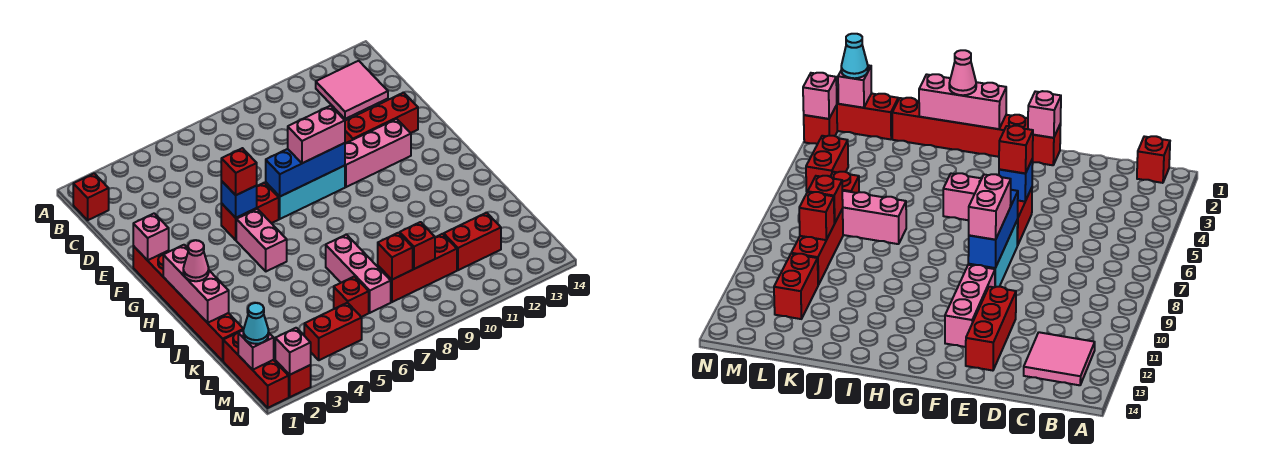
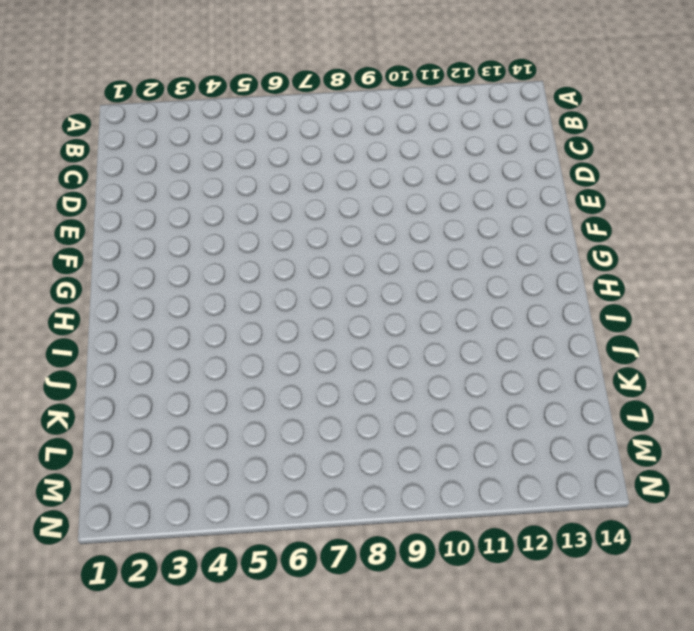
none -> red brick B1 level 1
none -> pink tile B12:C13 level 1
none -> red brick E11:E13 level 1

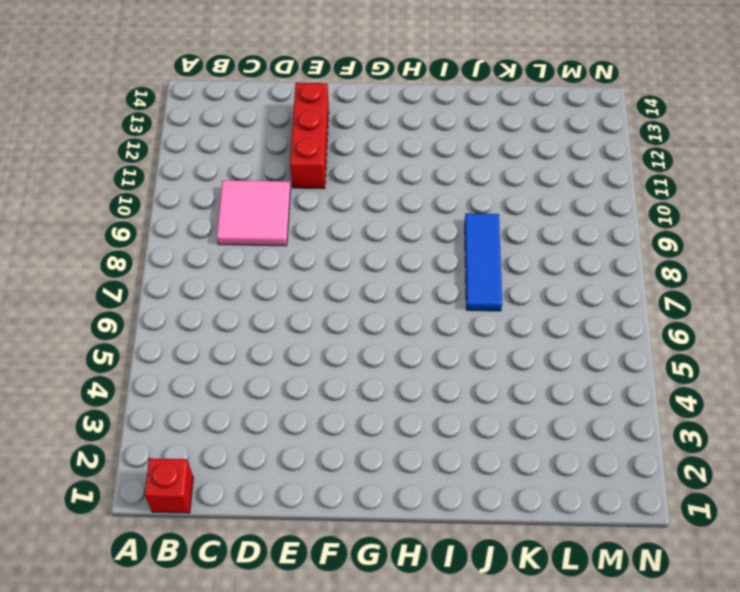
pink tile C9:D10 level 1 -> pink tile B12:C13 level 1
blue tile J7:J9 level 1 -> pink brick J7:L7 level 1
none -> red brick F1:K1 level 1
none -> red brick F5:F6 level 1
none -> cyan brick F7:F9 level 1

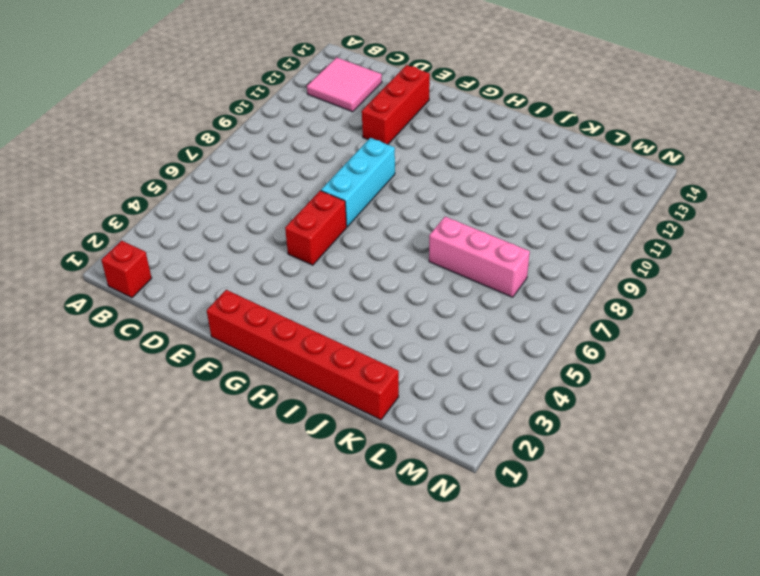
none -> pink brick F10:F12 level 1
none -> pink brick G5:H5 level 1
none -> red brick L1:N1 level 1

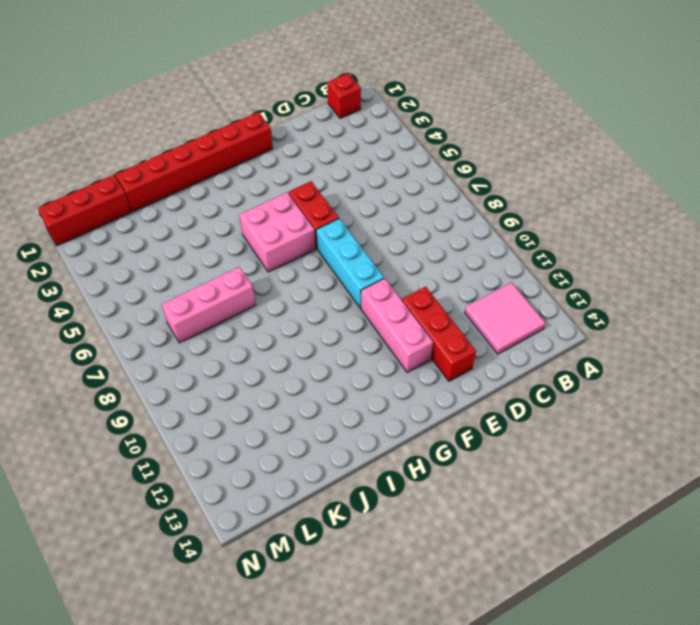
pink brick G5:H6 level 1 -> pink brick G5:H5 level 1
none -> red brick L6 level 1
none -> red brick L8:L10 level 1
none -> red brick L11:L12 level 1

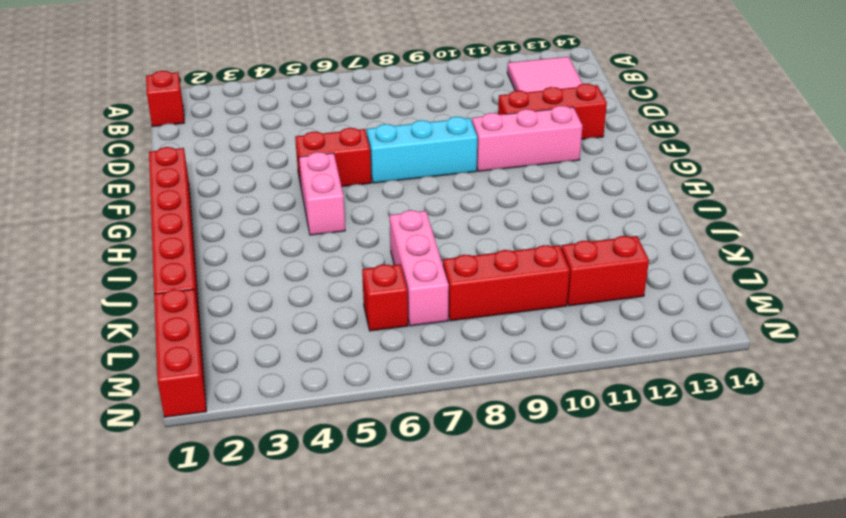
none -> red brick M4:M5 level 1
none -> red brick N2 level 1
none -> pink brick F1 level 2

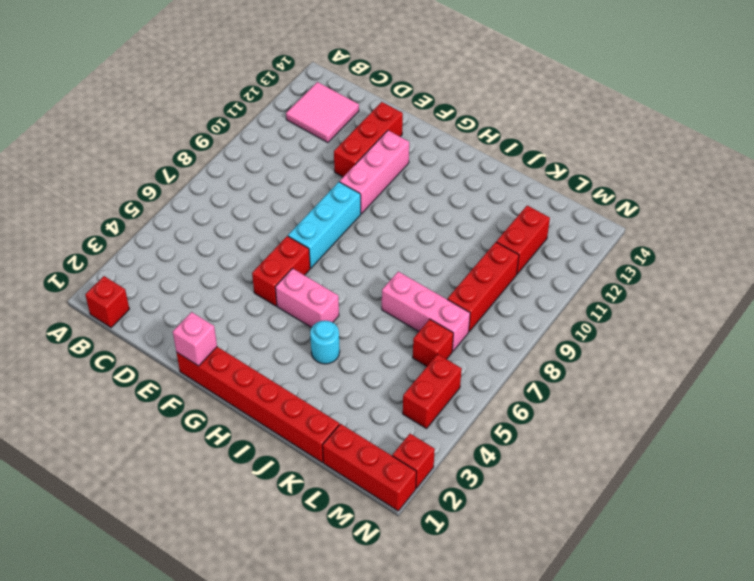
cyan round brick I4 level 1 -> none
none -> blue brick F5 level 2
none -> blue brick F7:F9 level 2
none -> pink brick H1:J1 level 2

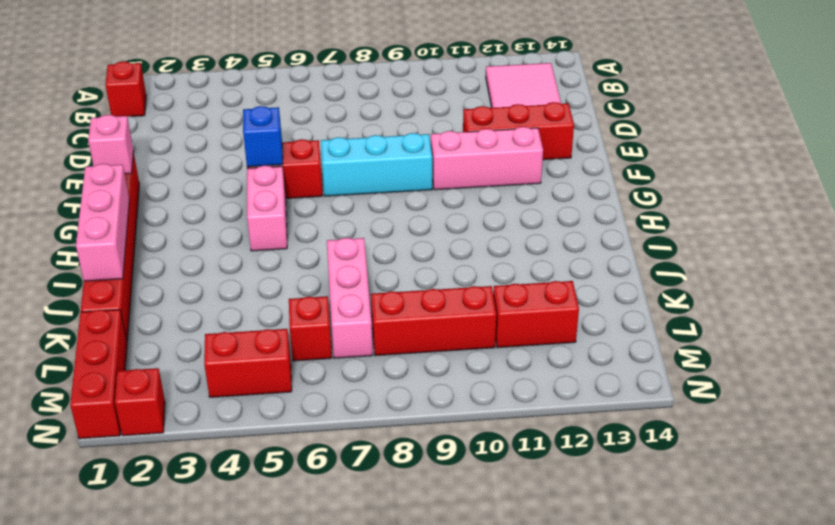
none -> blue brick F7:F9 level 2
none -> red brick L8 level 2
none -> red brick L9 level 2

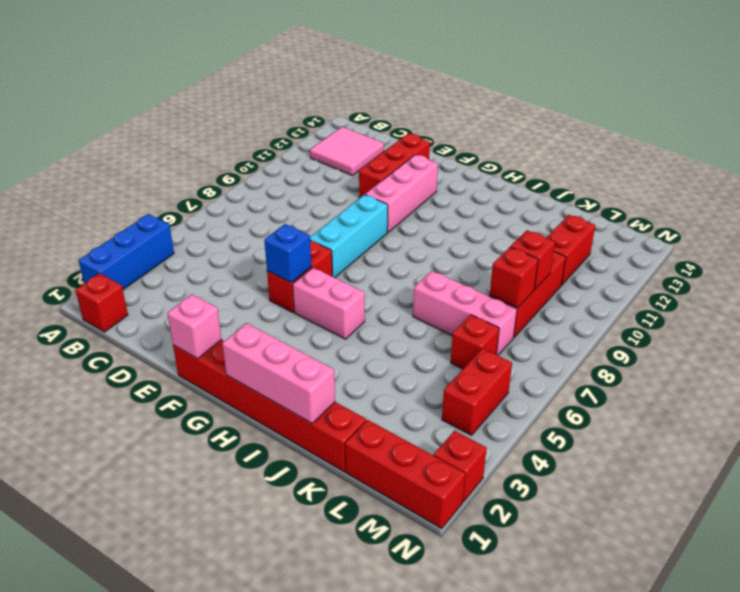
blue brick A2:A4 level 1 -> blue brick F7:F9 level 2
none -> pink brick M1 level 2
none -> pink brick N2 level 2
none -> red brick F5 level 3

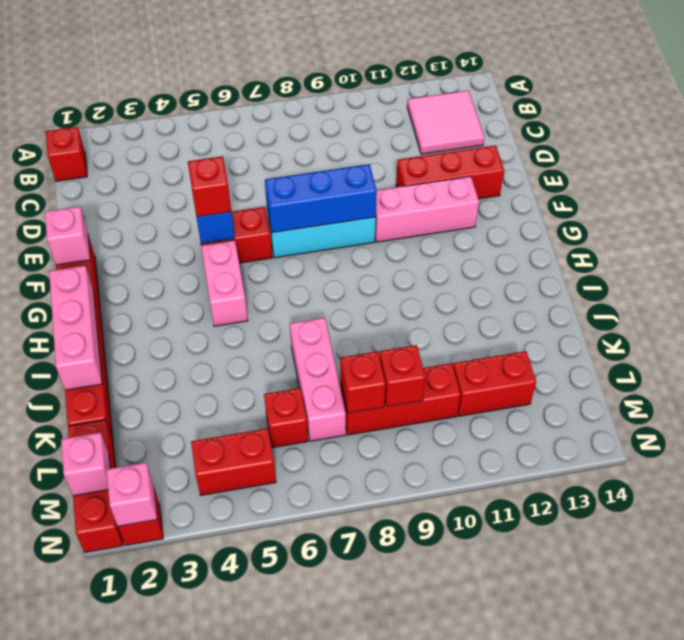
none -> pink brick F8:F9 level 3
none -> pink cone I1 level 3
none -> cyan cone M1 level 3

